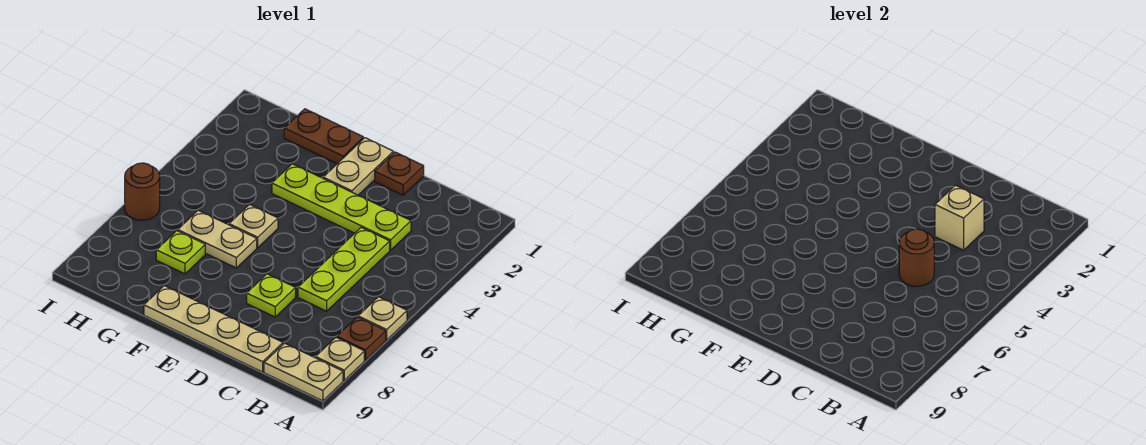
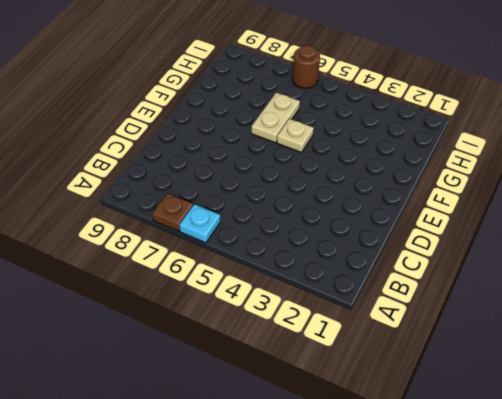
cyan plate A6 level 1 -> tan plate A6 level 1
none -> tan plate A8 level 1
none -> tan plate A9:B9 level 1
none -> lime plate C3:F3 level 1

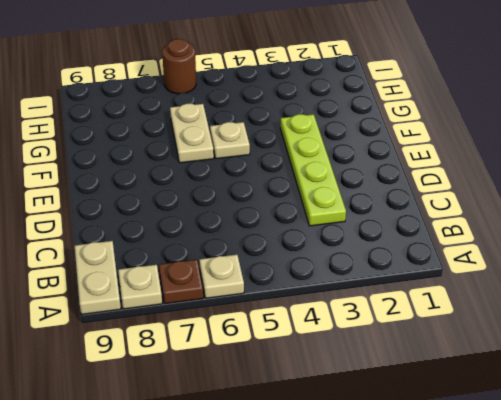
none -> lime plate C4:C6 level 1
none -> tan plate C9:F9 level 1
none -> brown plate D1 level 1

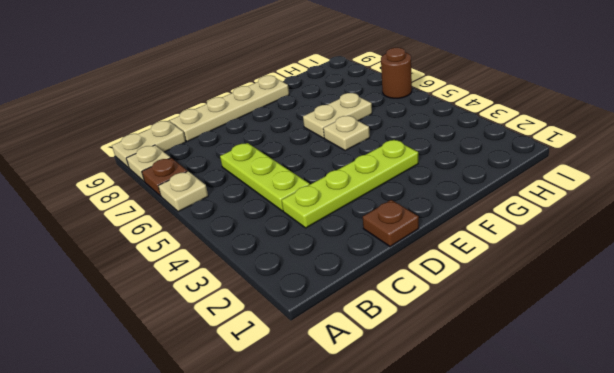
none -> lime plate D7 level 1
none -> tan plate E1:E2 level 1
none -> brown plate F1:G1 level 1

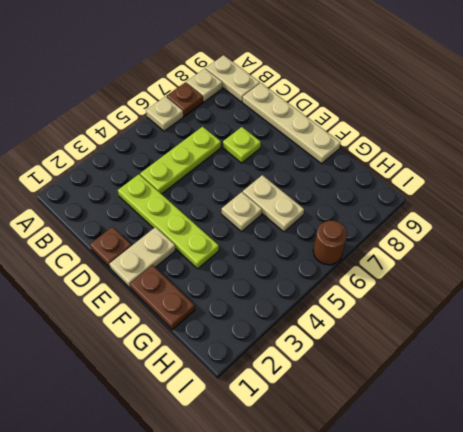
none -> lime plate G7 level 1
none -> tan brick C3 level 2
none -> brown round brick C5 level 2

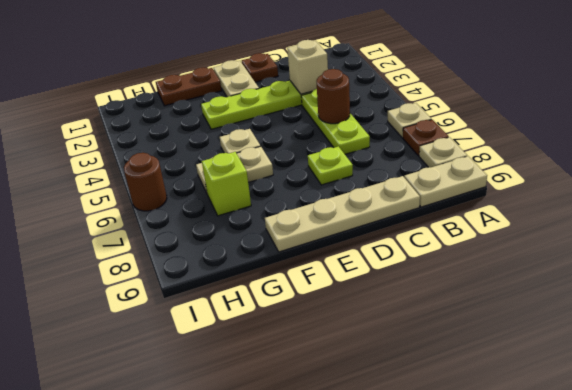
lime brick G7 level 1 -> lime plate G7 level 1

